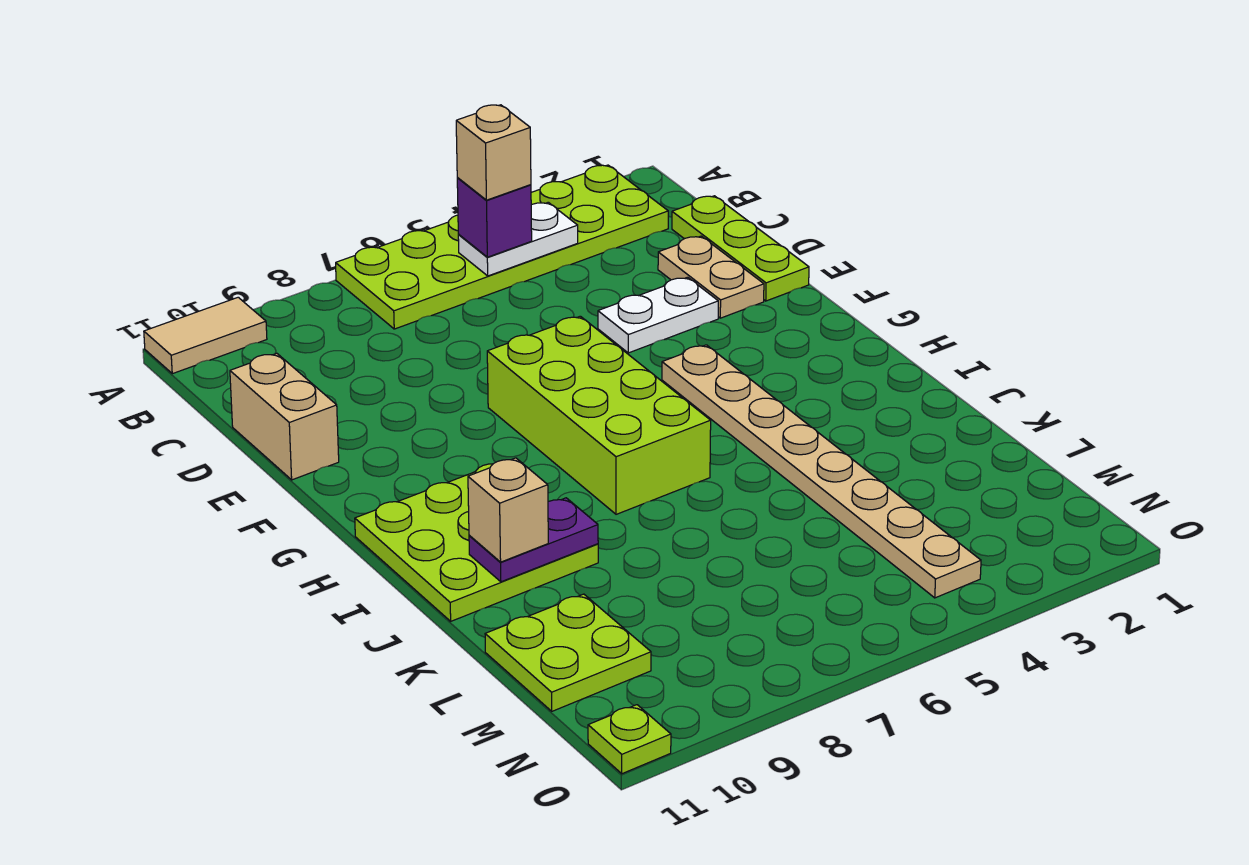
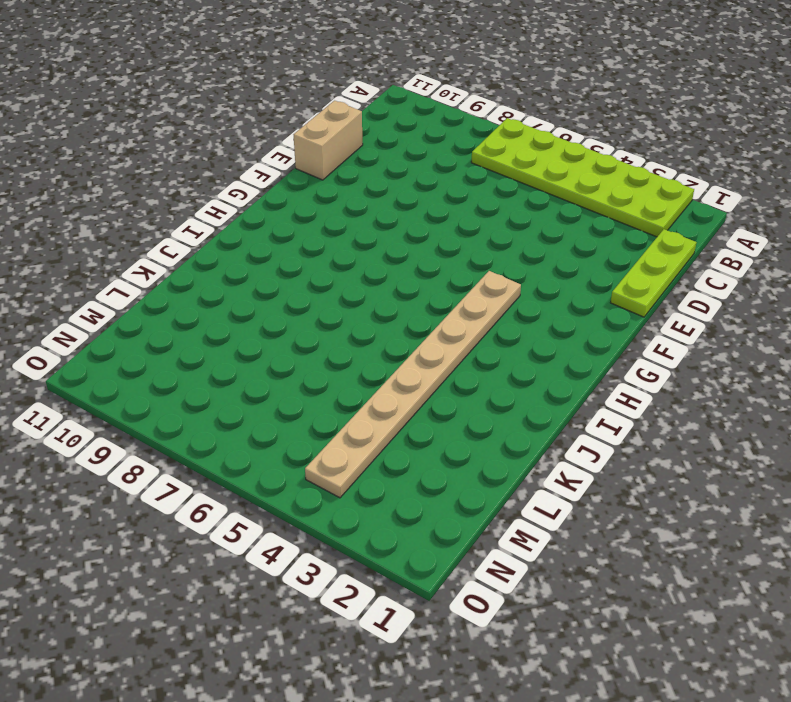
none -> tan tile A10:A11 level 1
none -> tan plate D2:E2 level 1
none -> white plate E3:E4 level 1

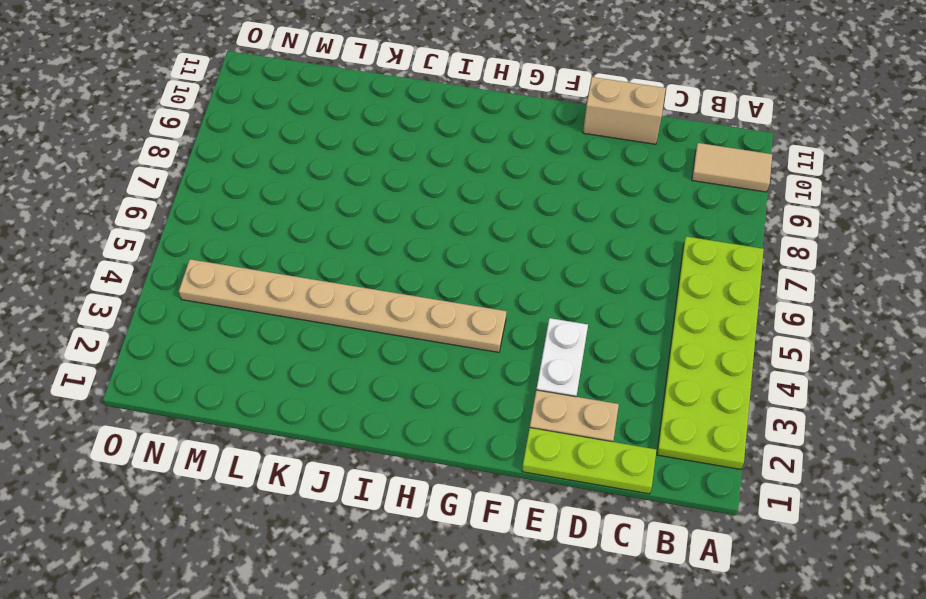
tan tile A10:B10 level 1 -> tan tile A10:A11 level 1
none -> lime brick F6:I7 level 1
none -> lime plate H9:J11 level 1
none -> lime plate L10:M11 level 1

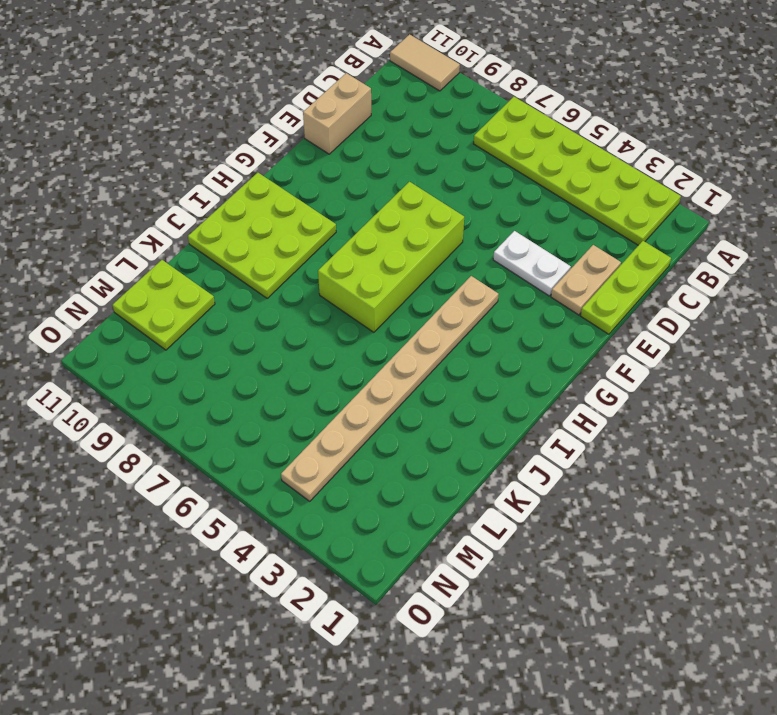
none -> lime plate O11 level 1
none -> white plate B4:B5 level 2
none -> purple plate J9:J10 level 2

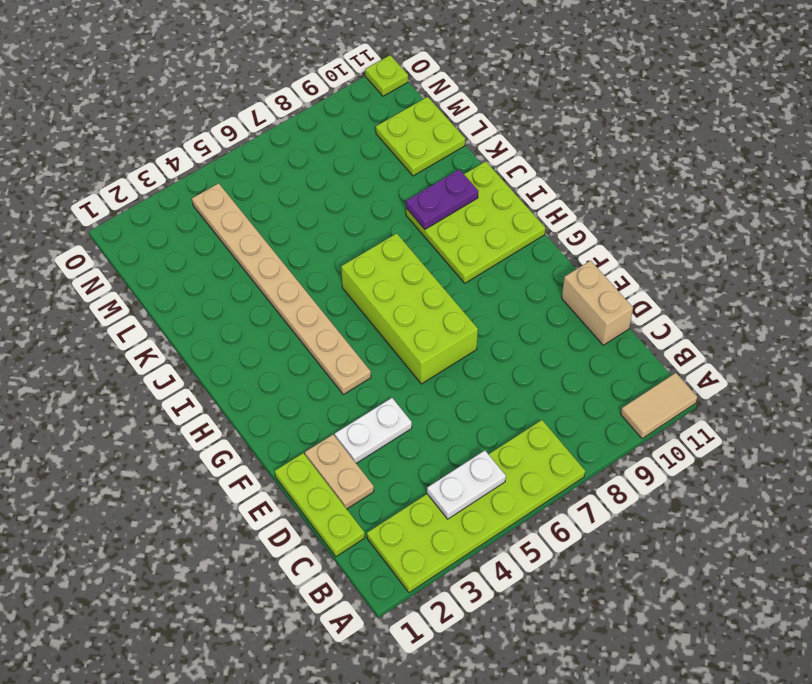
none -> purple brick B5 level 3
none -> tan brick J10 level 3
none -> tan brick B5 level 4

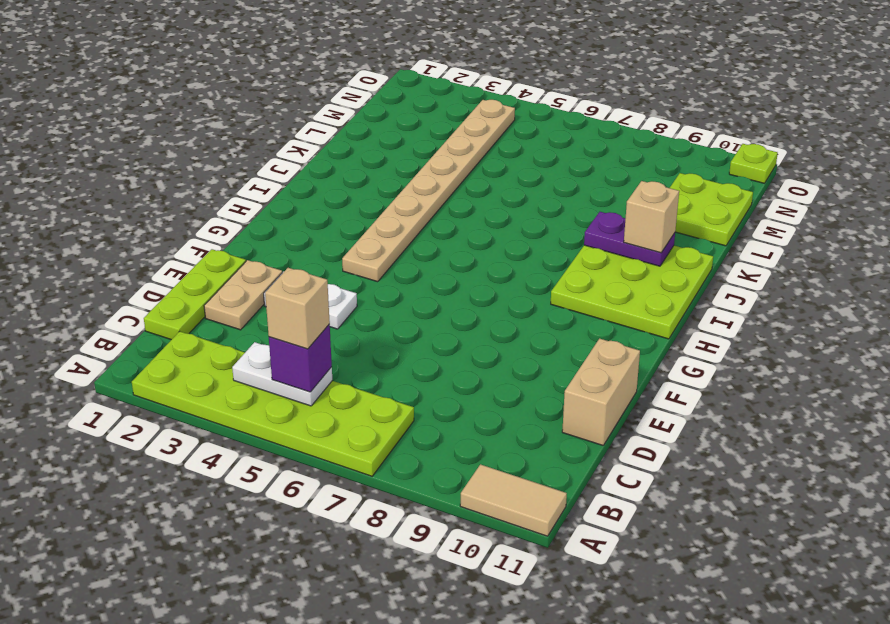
none -> lime brick F6:I7 level 1

